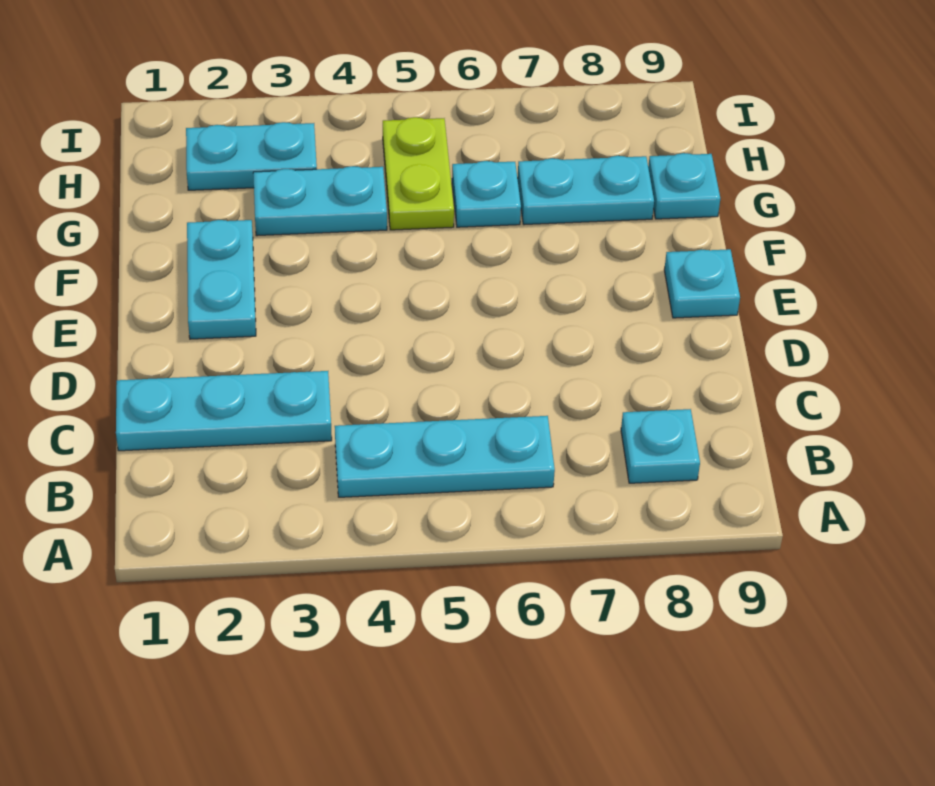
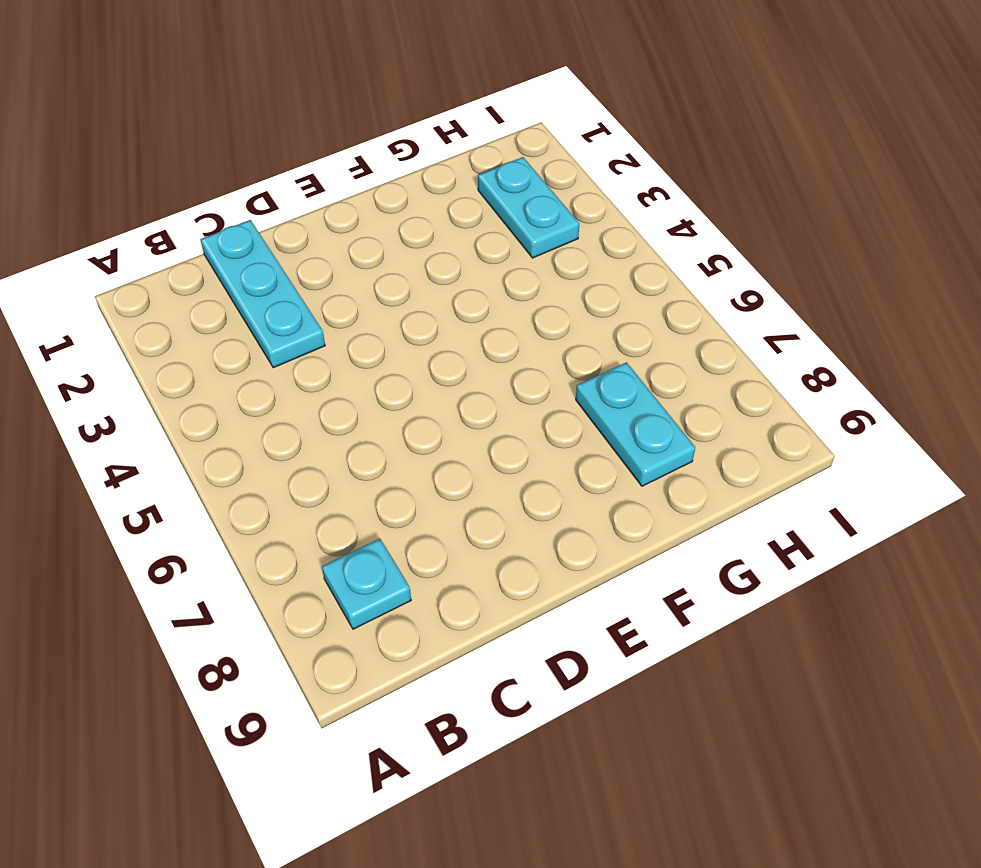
none -> cyan plate B4:B6 level 1
none -> cyan plate E2:F2 level 1

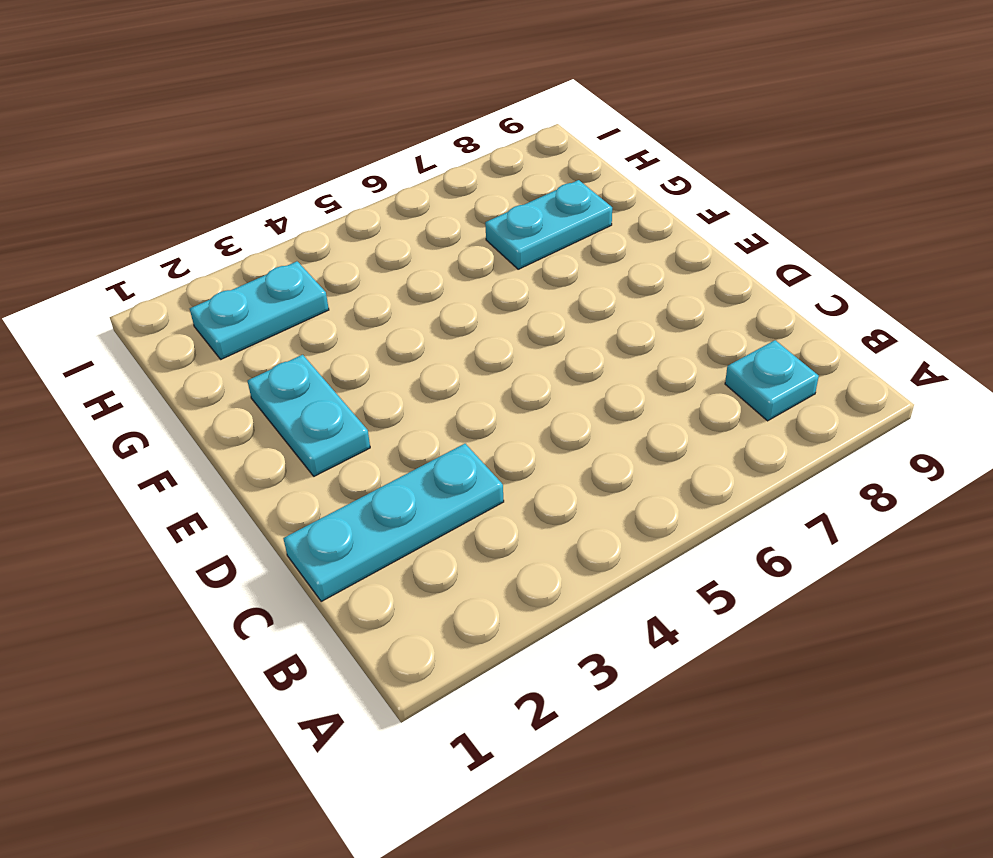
none -> cyan plate B4:B6 level 1
none -> cyan plate E9 level 1

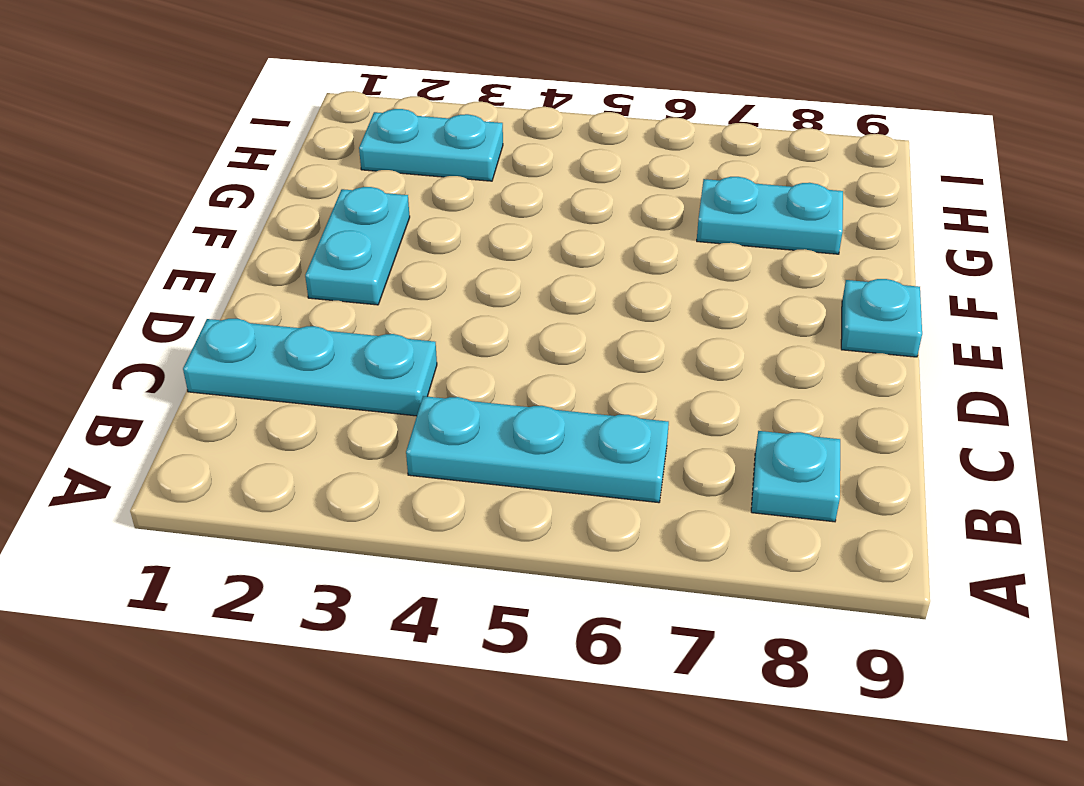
none -> cyan plate G3:G4 level 1
none -> lime plate G5:H5 level 1

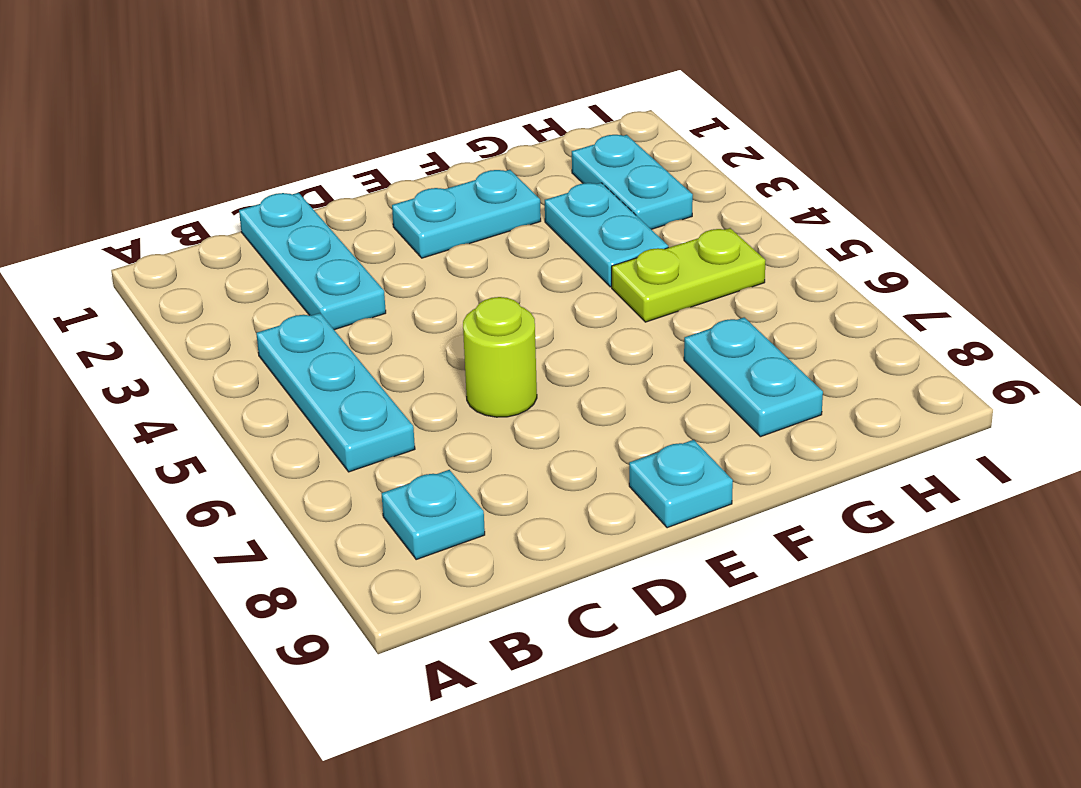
lime round brick D6 level 1 -> none
none -> cyan plate G6 level 1
none -> cyan plate G9 level 1

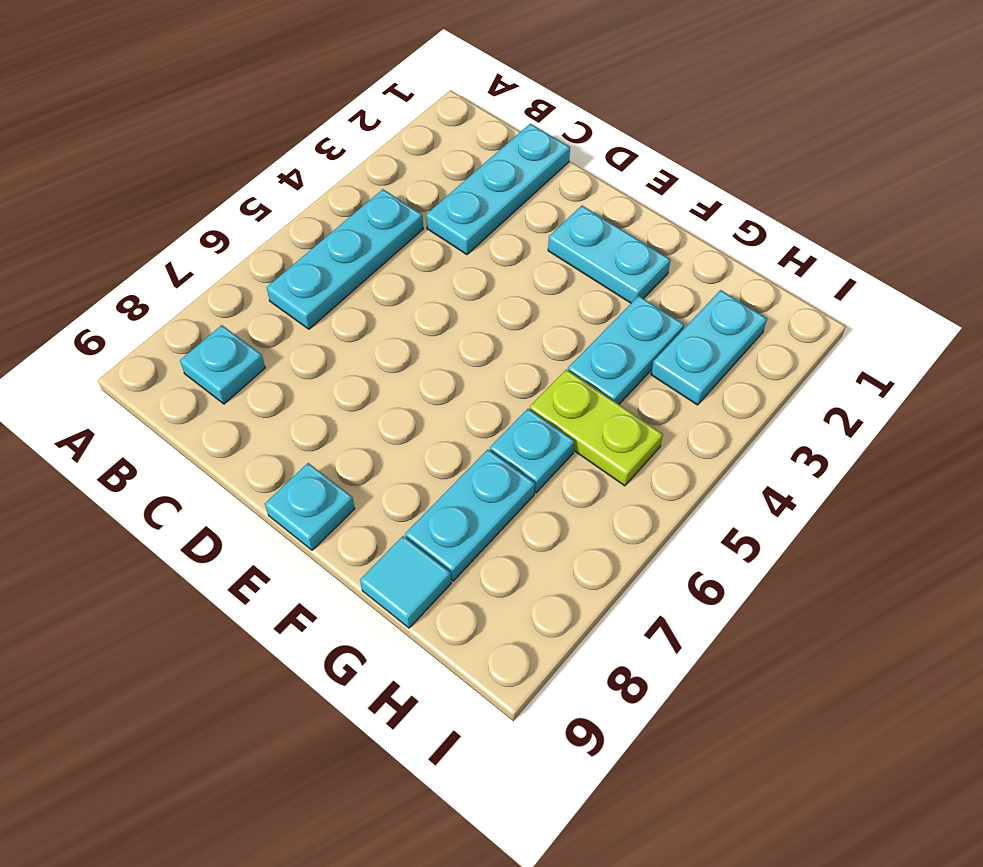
cyan tile G9 level 1 -> cyan plate G9 level 1

